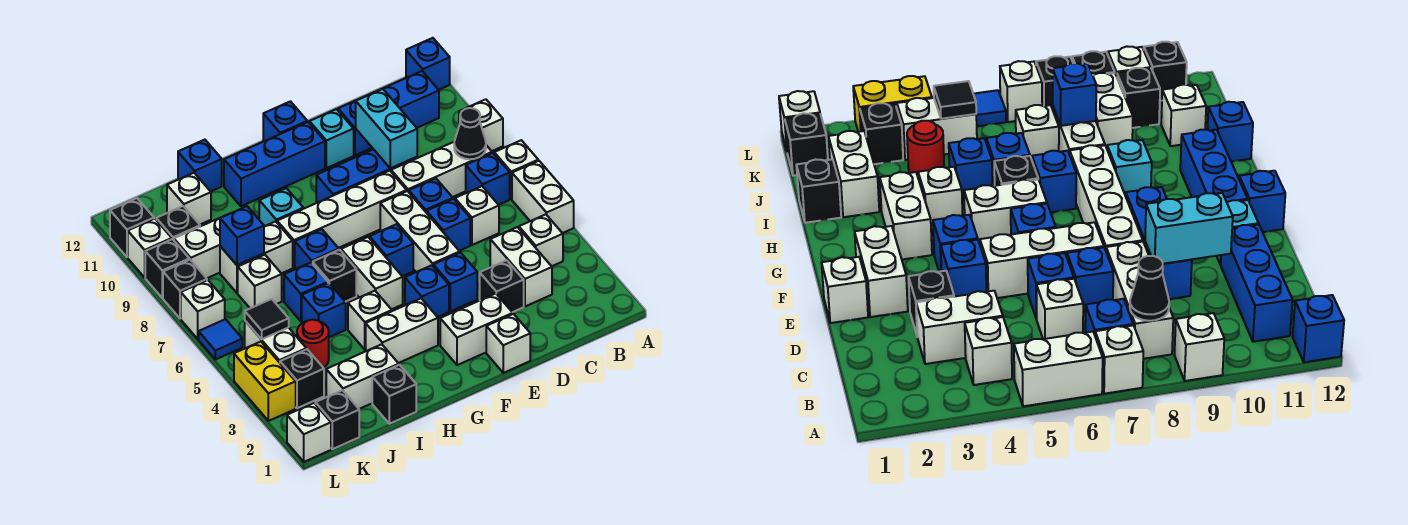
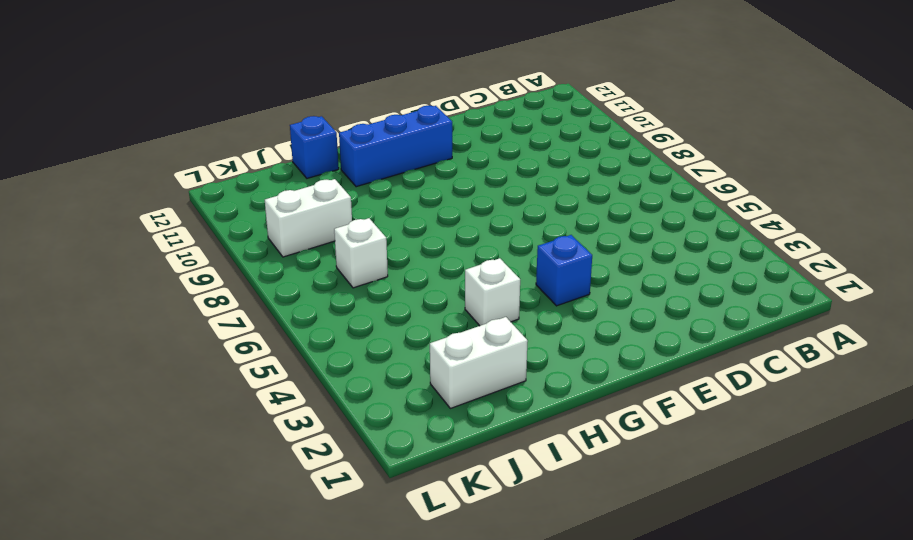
none -> white brick A5:A6 level 1
none -> white brick A7 level 1
none -> white brick A9 level 1
none -> blue brick A12 level 1

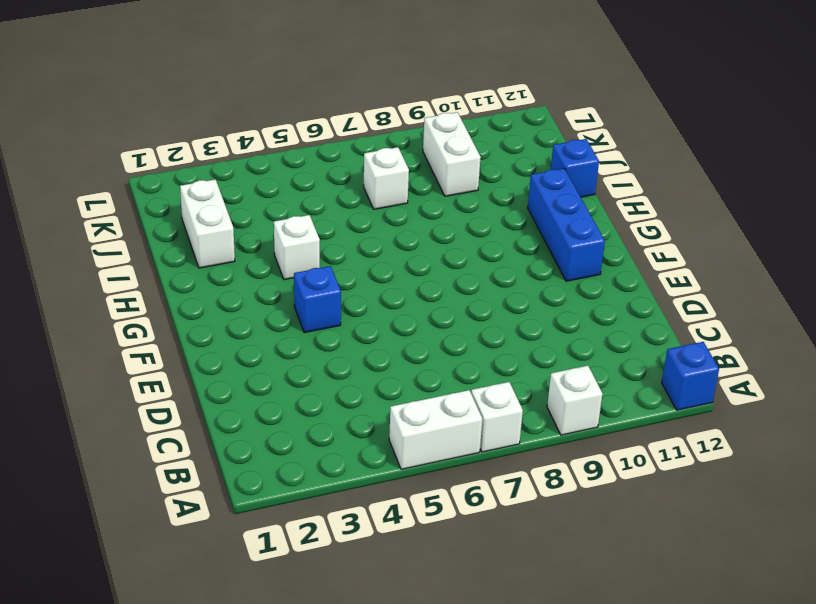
none -> white brick B4 level 1
none -> blue brick B7 level 1
none -> white brick B8:D8 level 1
none -> blue brick B11:D11 level 1

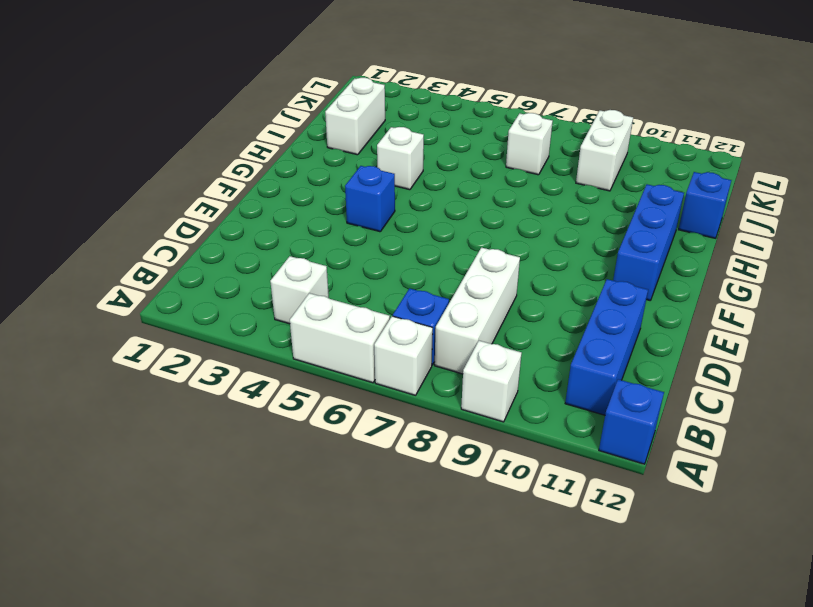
none -> white brick C3:C4 level 1
none -> white brick C6 level 1
none -> black brick D3 level 1
none -> blue brick D6 level 1

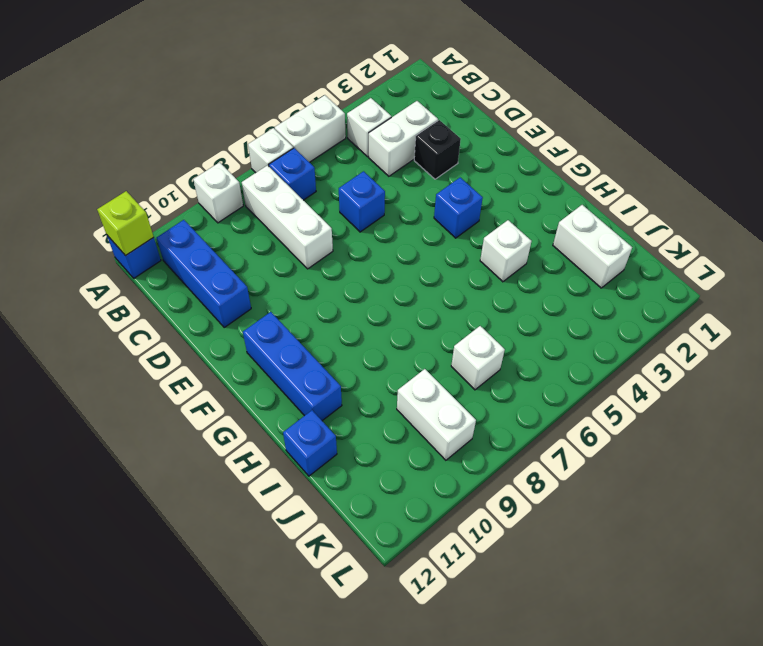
lime brick A12 level 2 -> none
none -> white brick C6 level 1
none -> blue brick D7 level 1
none -> blue brick D9:F9 level 1
none -> white brick E1 level 1

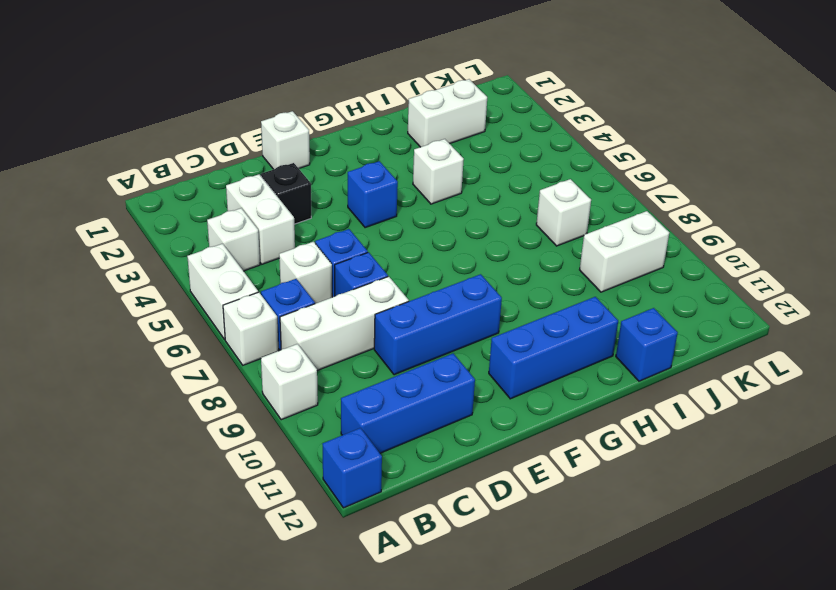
none -> white brick E2:F2 level 1
none -> blue brick E4 level 1
none -> white brick E5:E7 level 1
none -> white brick E8:H8 level 1

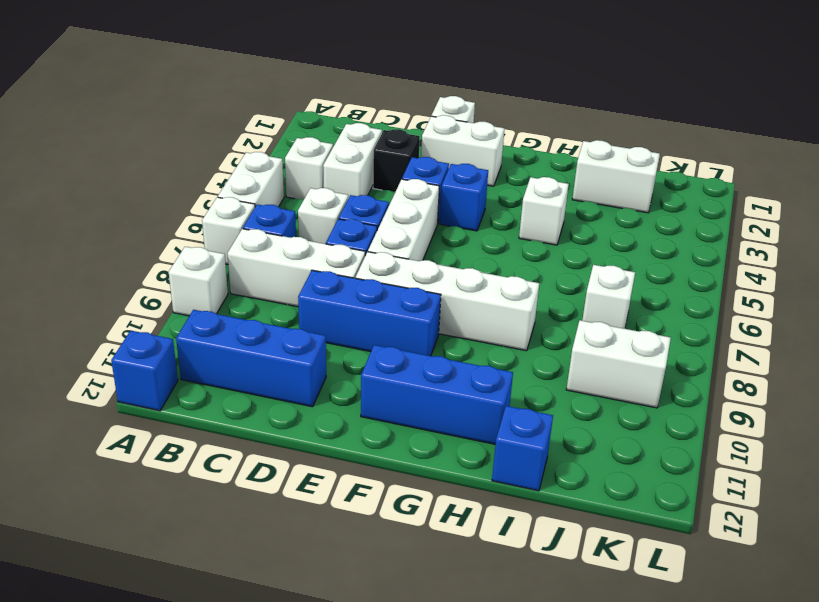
none -> cyan brick E11 level 1
none -> blue brick F6 level 1
none -> blue brick F12 level 1
none -> white brick G3:H3 level 1

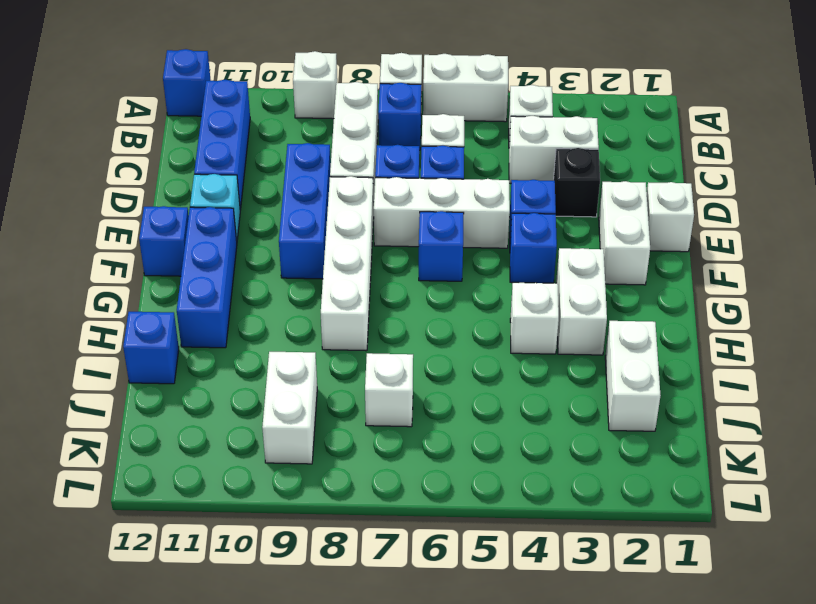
none -> white brick G5:G6 level 1
none -> black brick H6 level 1
none -> blue brick H7 level 1
none -> cyan brick H9 level 1

